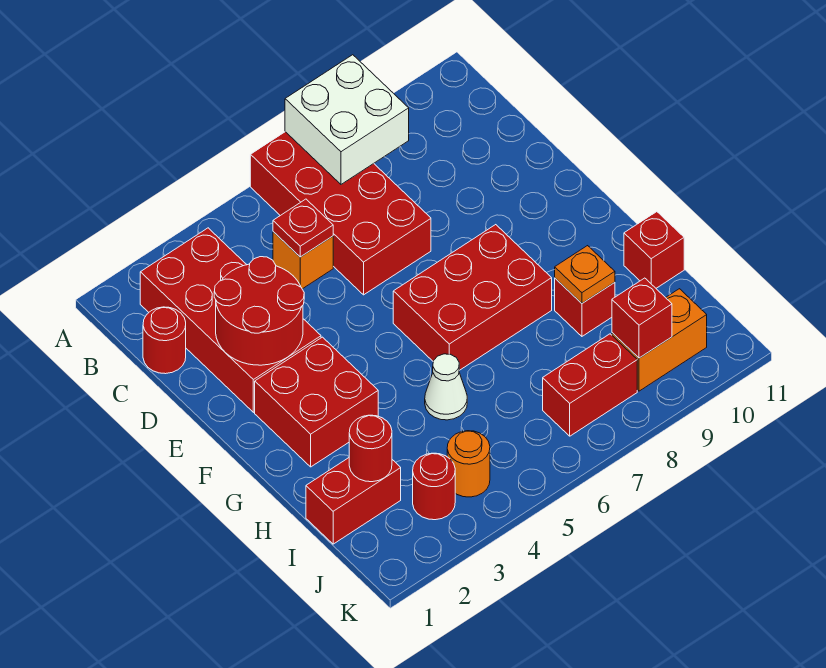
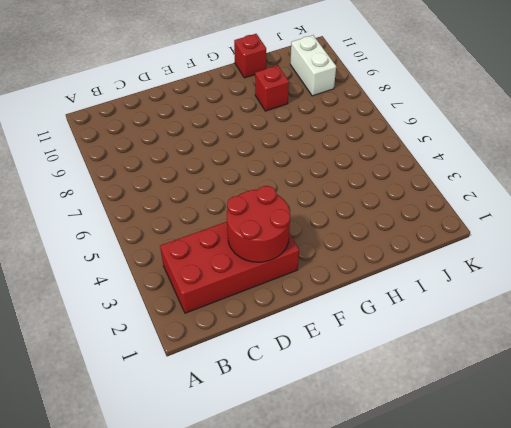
white brick J9:J10 level 1 -> orange brick J9:J10 level 1
none -> red brick A6:D7 level 1
none -> red round brick C1 level 1
none -> orange brick C5 level 1

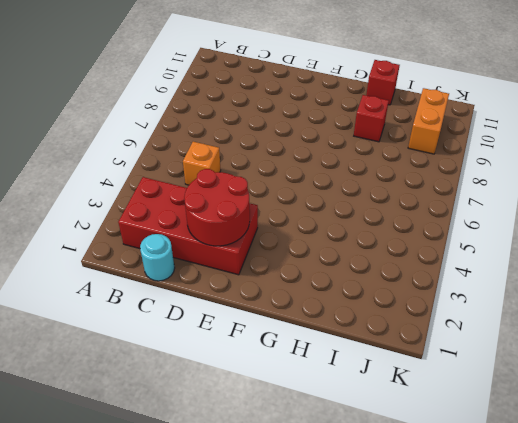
cyan round brick C1 level 1 -> red round brick C1 level 1
none -> red brick A6:D7 level 1
none -> red brick F2:G3 level 1
none -> red brick F6:G8 level 1

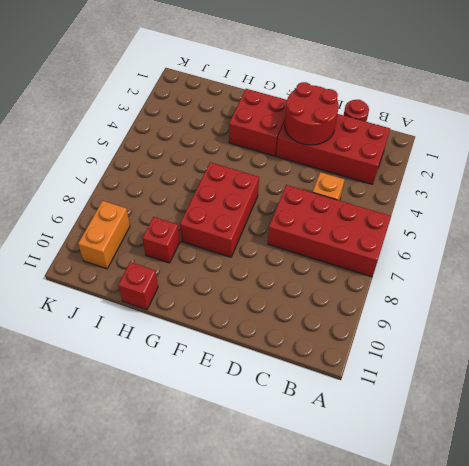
none -> white cone H5 level 1
none -> red brick I1:I2 level 1
none -> red round brick J3 level 1

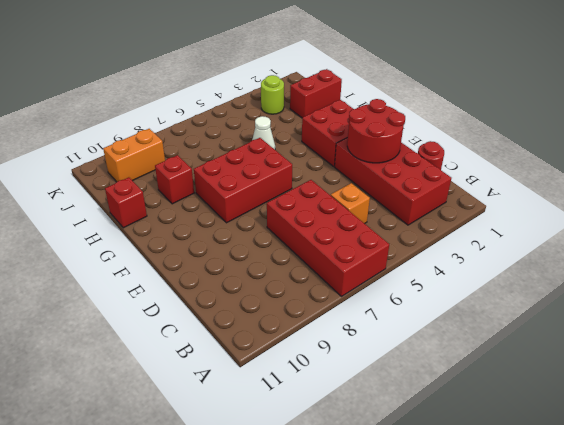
lime round brick J3 level 1 -> red round brick J3 level 1
none -> orange round brick J4 level 1
none -> red brick J7:J8 level 1
none -> white brick A7:B8 level 2

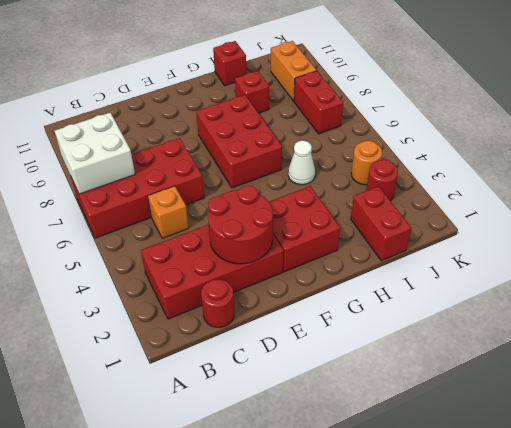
none -> red plate C5 level 2
none -> orange plate H9 level 2
none -> red round brick I2 level 2

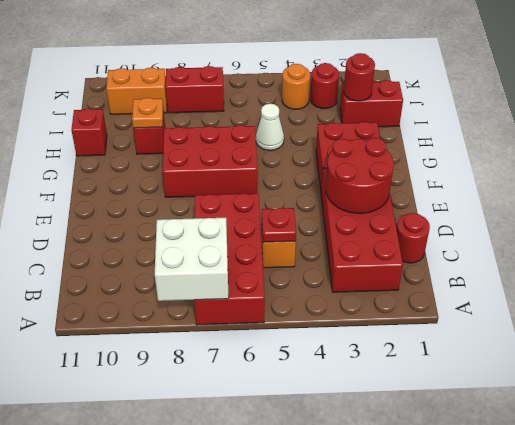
none -> red brick J9 level 2

